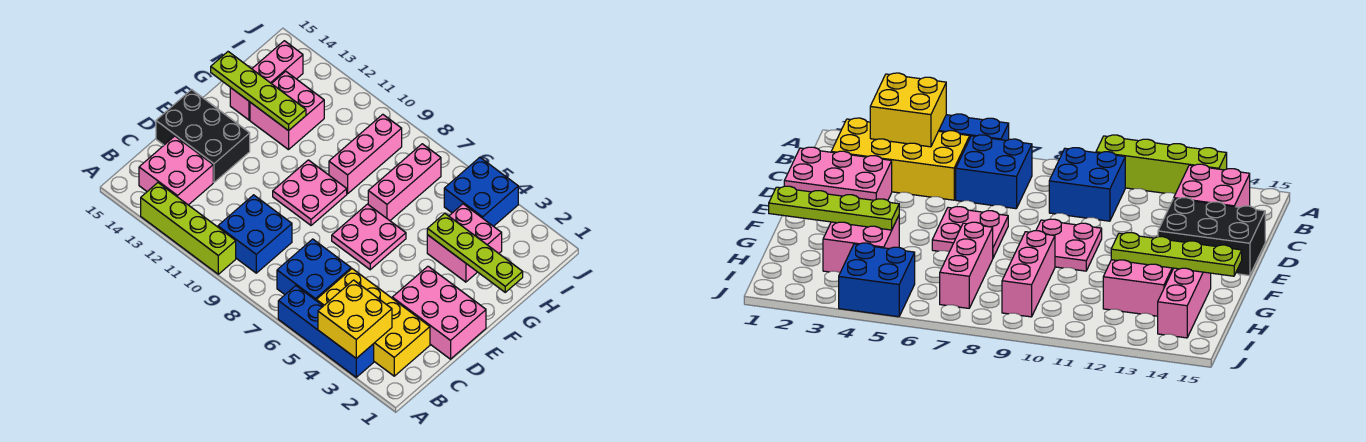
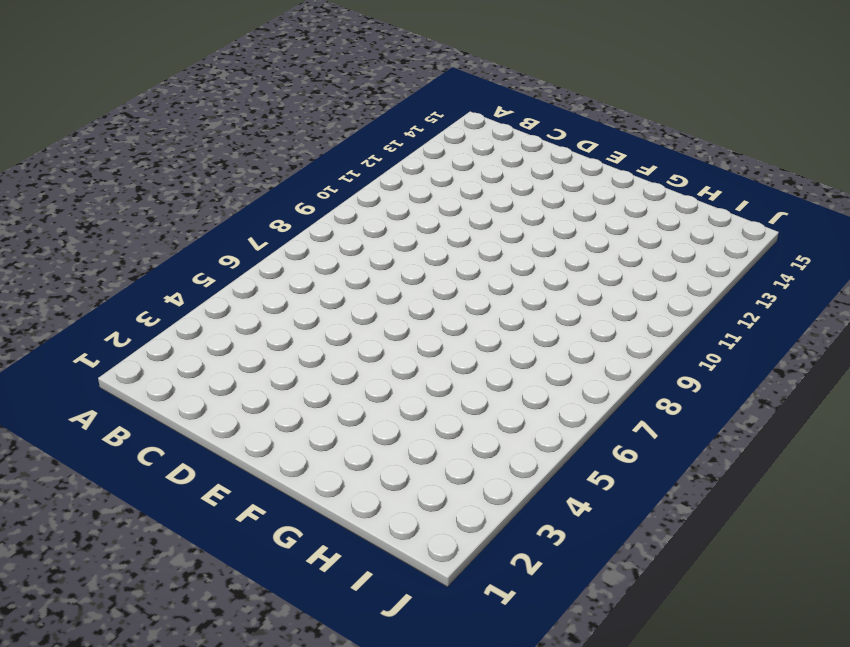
none -> blue brick A3:A6 level 1
none -> lime brick A10:A13 level 1
none -> yellow brick B2:C5 level 1

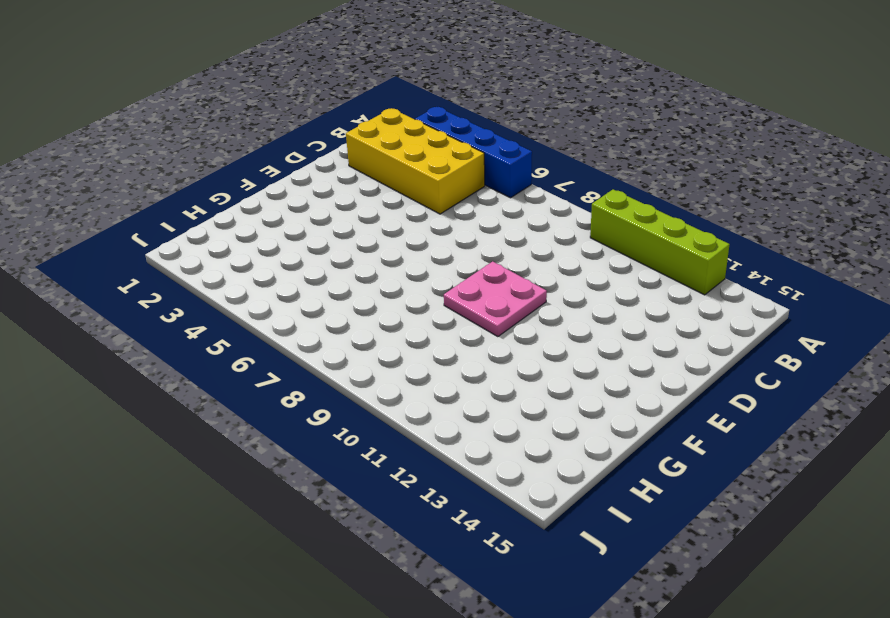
none -> blue brick B6:C7 level 1
none -> blue brick B9:C10 level 1
none -> pink brick B13:C14 level 1

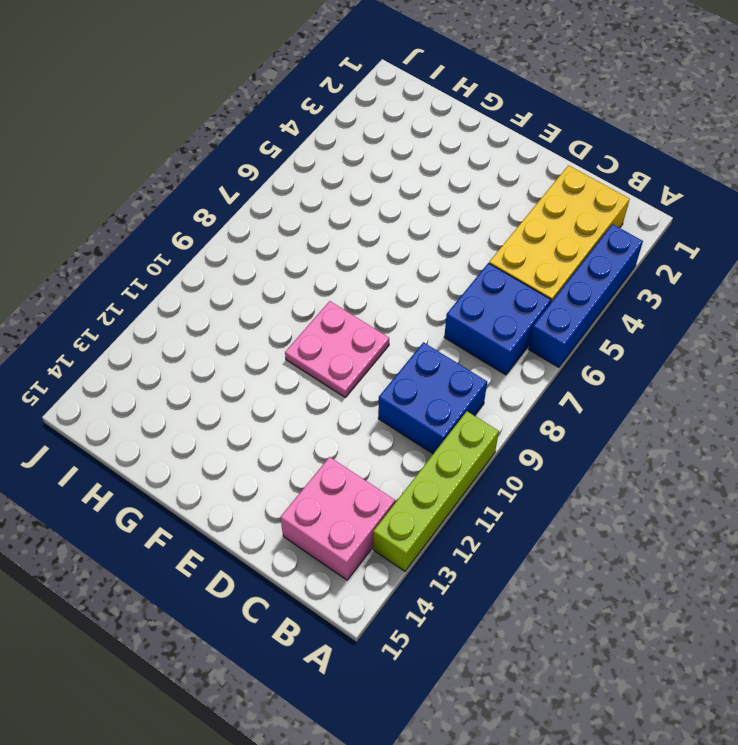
none -> pink brick D1:E3 level 1
none -> black brick D13:E15 level 1
none -> pink plate E6:F7 level 1

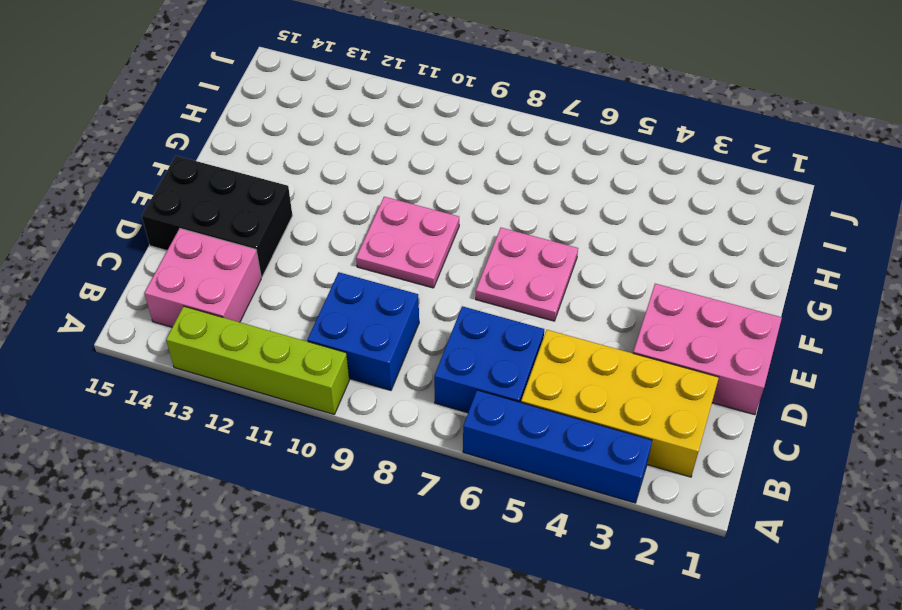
none -> pink brick G3:H4 level 1
none -> pink brick G7:I7 level 1
none -> pink brick G9:I9 level 1

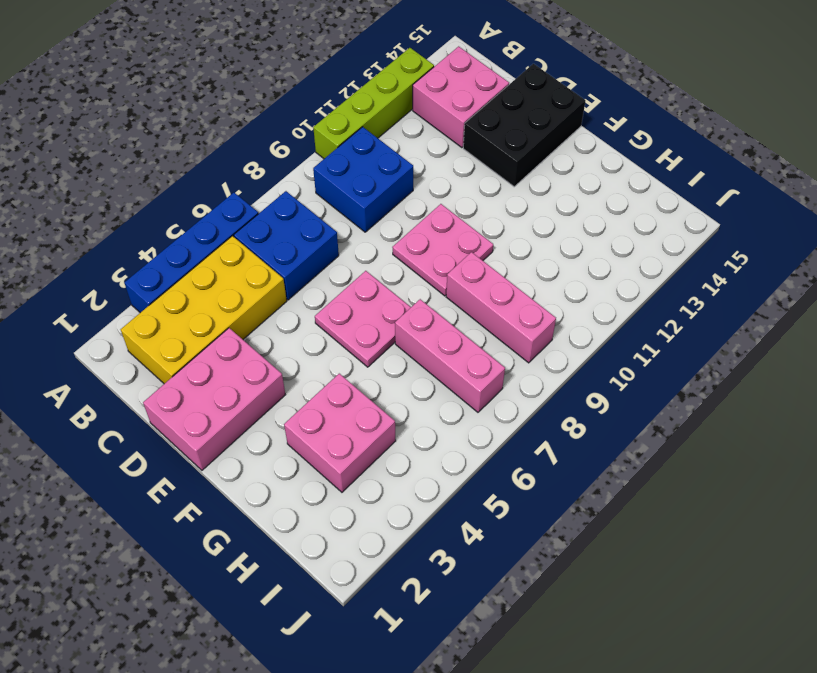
none -> pink brick G12:H13 level 1
none -> pink brick G14:I14 level 1
none -> blue brick I4:J5 level 1

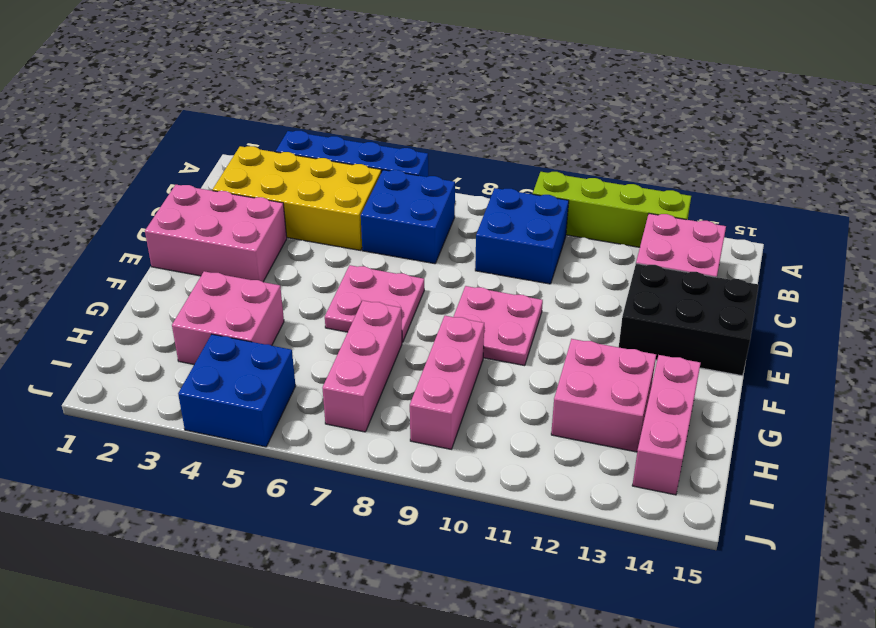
none -> yellow brick A3:B4 level 2
none -> lime plate G1:G4 level 2
none -> lime plate G12:G15 level 2

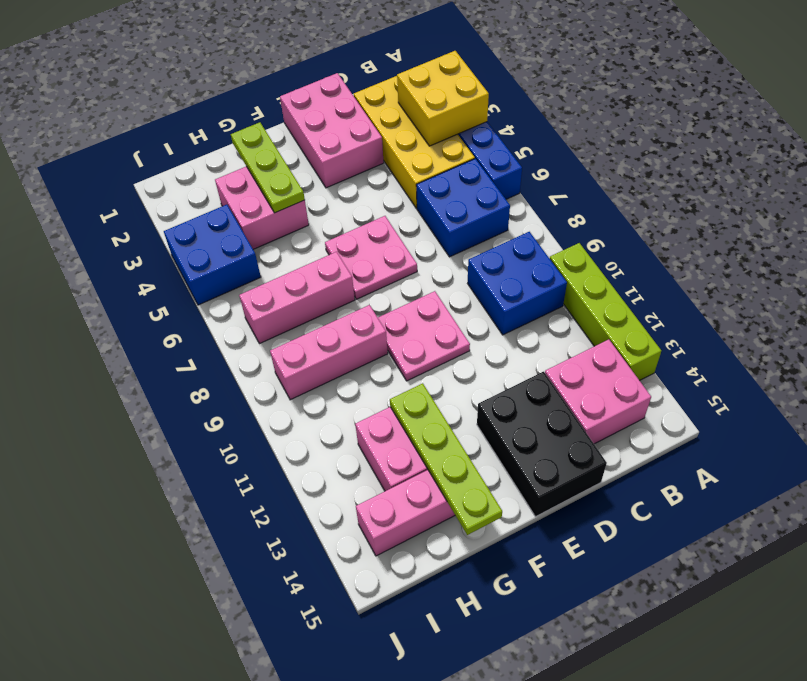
lime plate G2:G4 level 2 -> lime plate G1:G4 level 2

